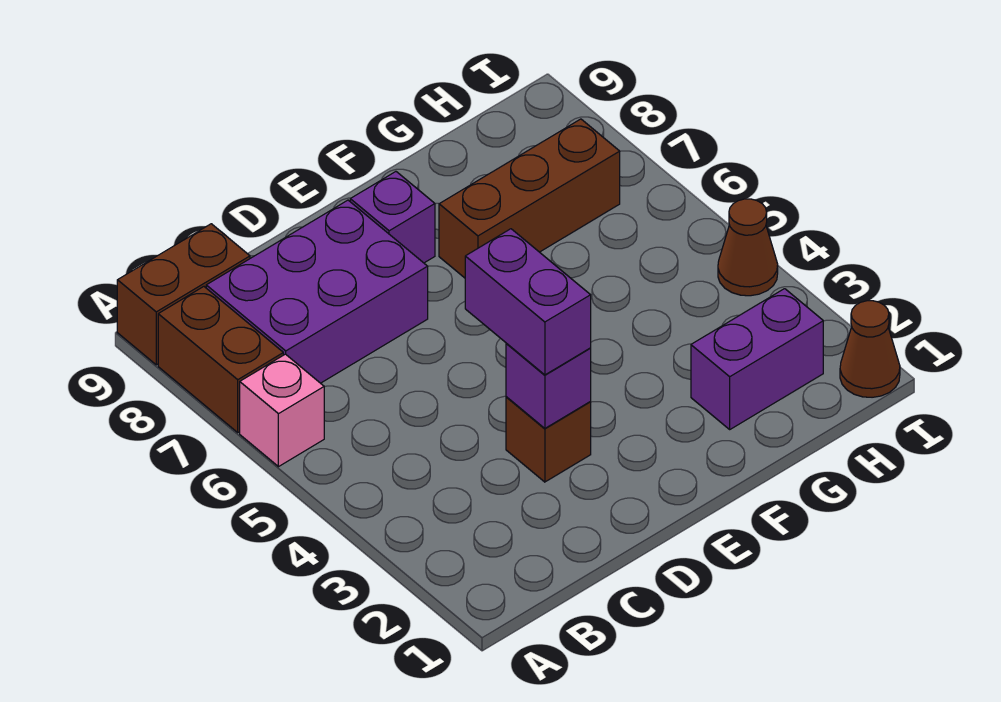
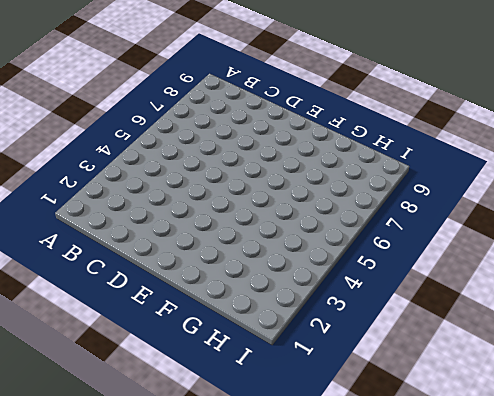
none -> pink brick A6 level 1
none -> brown brick A7:A8 level 1
none -> brown brick A9:B9 level 1

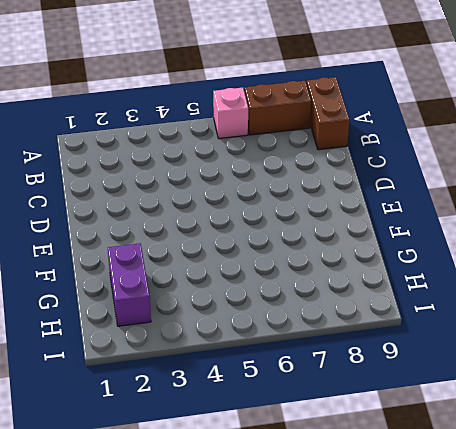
none -> purple brick B7:D8 level 1
none -> brown brick D3 level 1
none -> purple brick E8 level 1

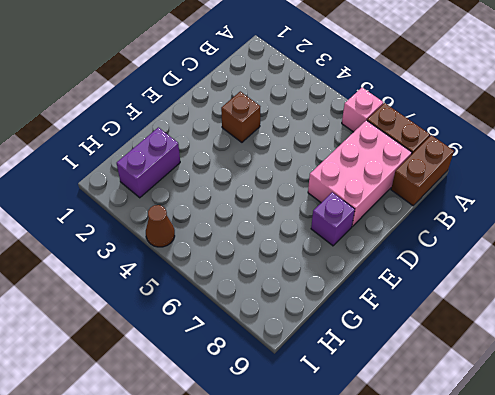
pink brick B7:D8 level 1 -> purple brick B7:D8 level 1
none -> brown brick F7:H7 level 1
none -> brown cone I1 level 1
none -> purple brick D3 level 2

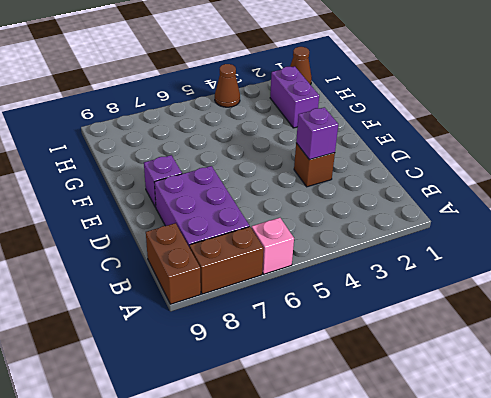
none -> brown brick F7:H7 level 1
none -> purple brick D3:D4 level 3

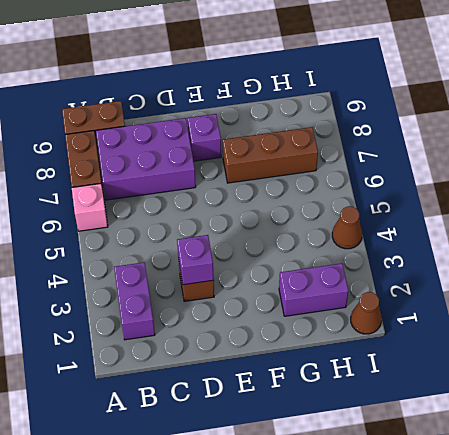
purple brick B2:B3 level 1 -> purple brick D3:D4 level 3

